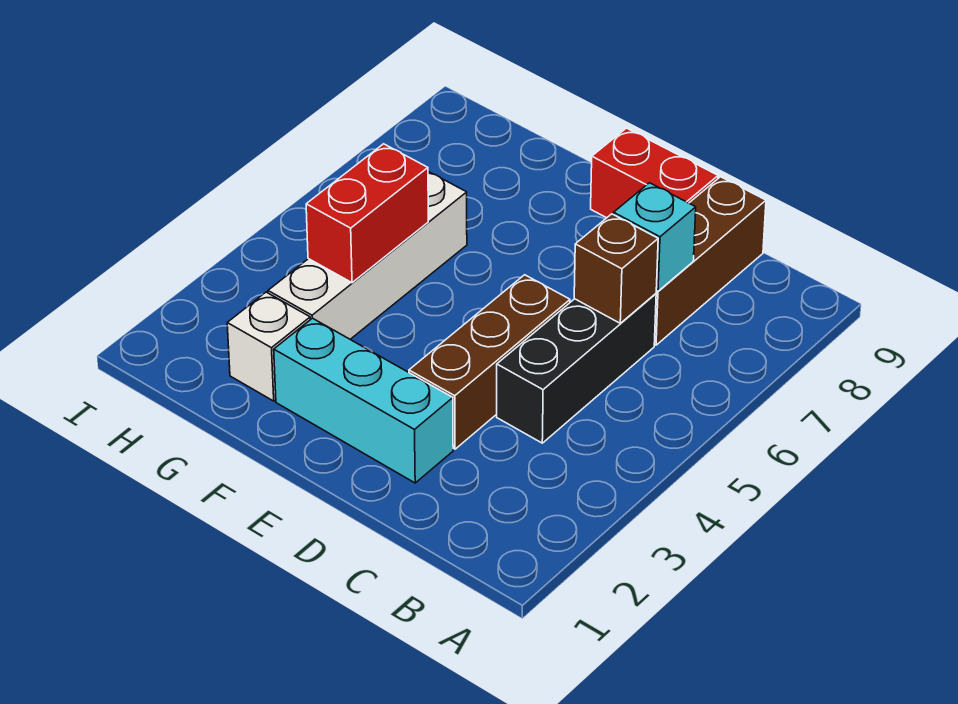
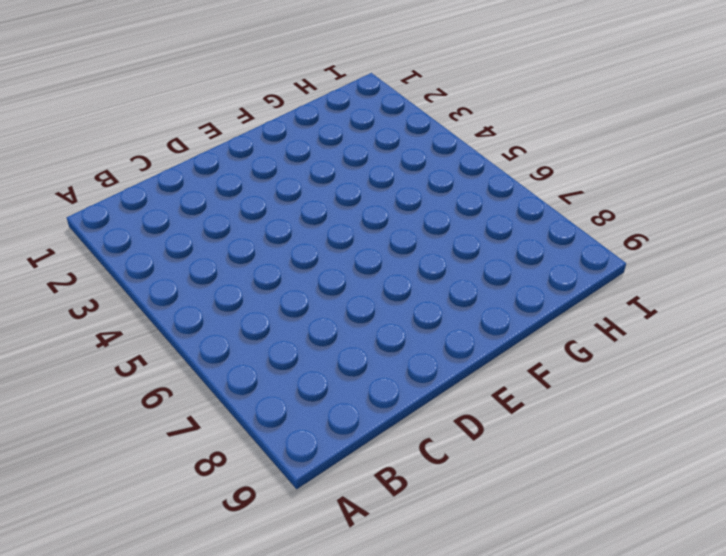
none -> black brick C4:C6 level 1
none -> brown brick C7:C9 level 1

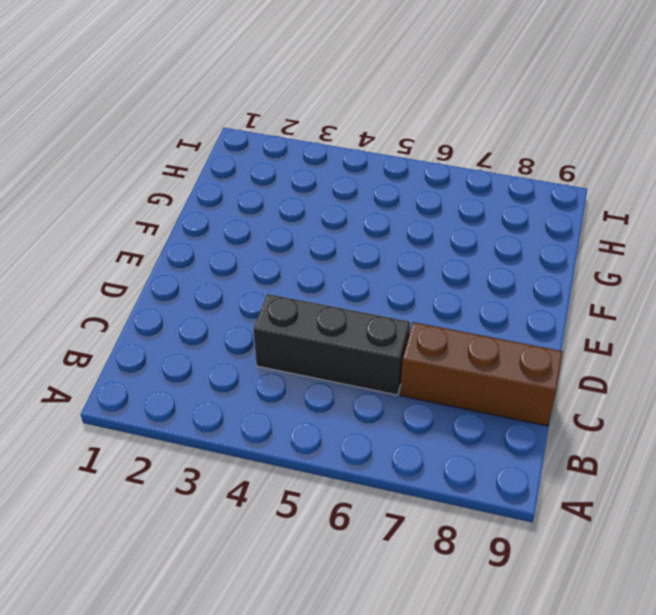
none -> cyan brick D2:F2 level 1
none -> brown brick D3:D5 level 1

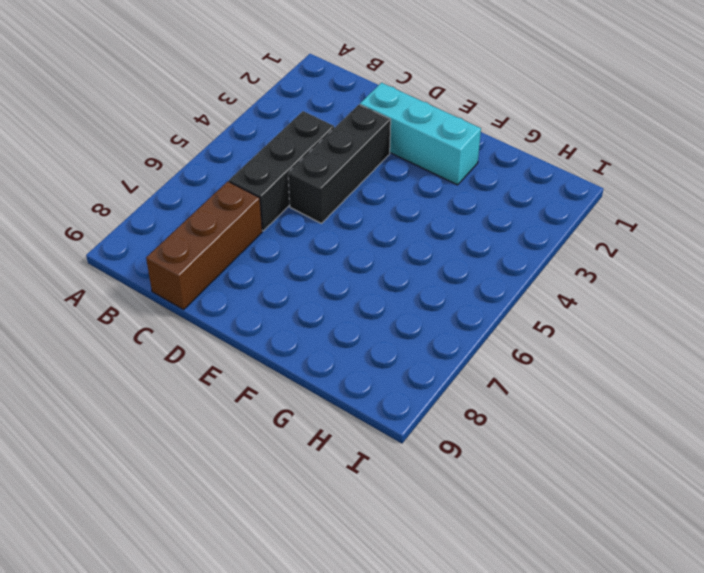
black brick D3:D5 level 1 -> brown brick D3:D5 level 1
none -> red brick D9:E9 level 1
none -> white brick G2 level 1

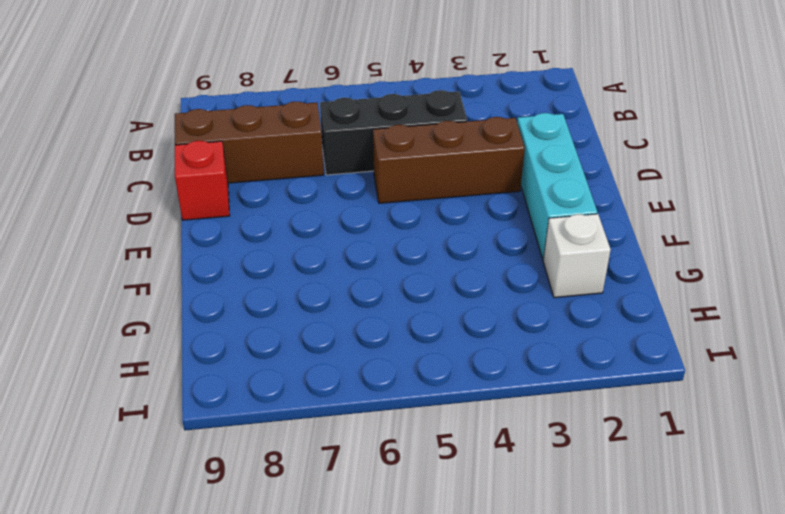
red brick D9 level 1 -> red brick D9:E9 level 1
none -> white brick G3:G6 level 1
none -> brown brick C6 level 2

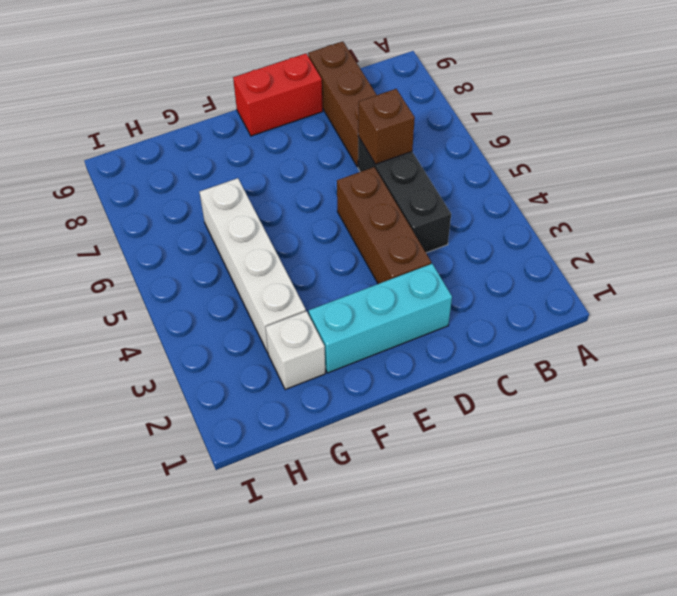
none -> cyan brick C7 level 2
none -> red brick G4:G5 level 2

